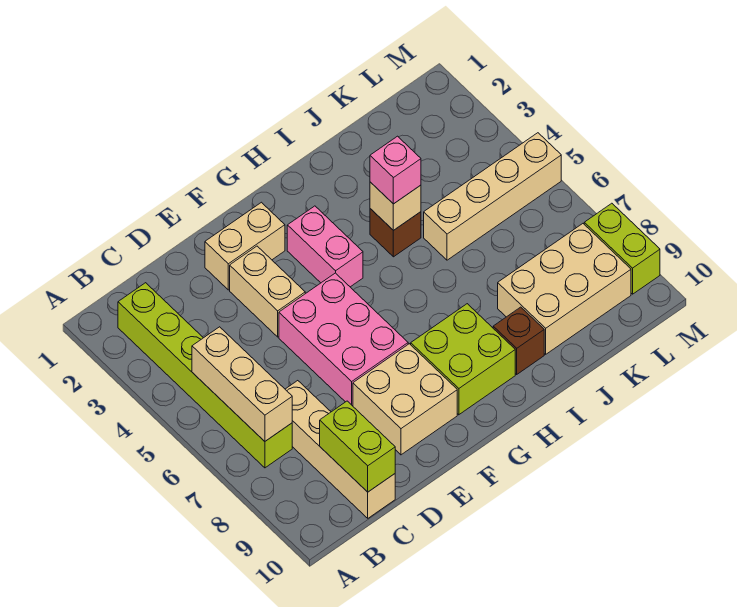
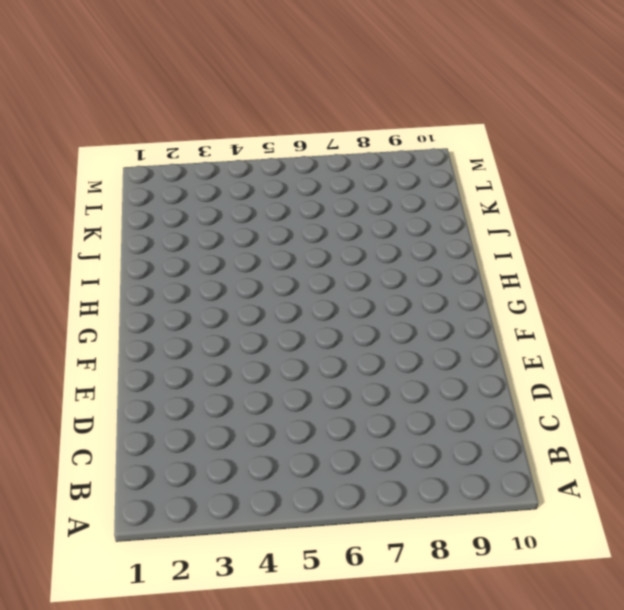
none -> lime brick B2:B7 level 1
none -> tan brick C7:C10 level 1
none -> tan brick E2:F2 level 1

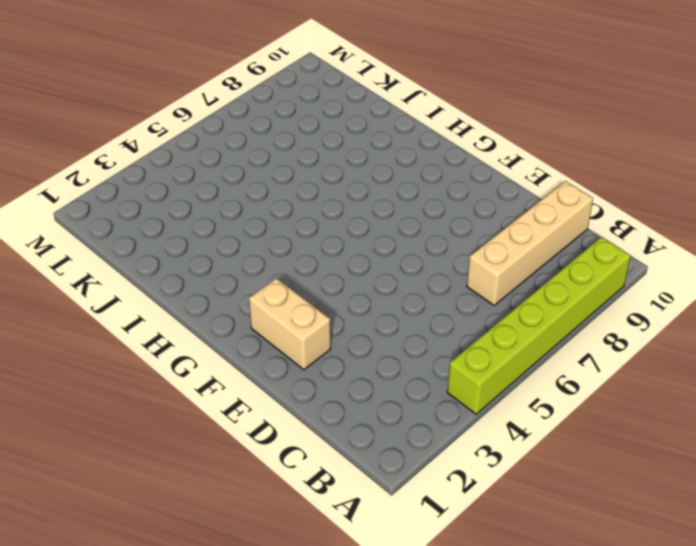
lime brick A4:A9 level 1 -> lime brick B2:B7 level 1
none -> tan brick E3:E4 level 1
none -> pink brick E5:F7 level 1
none -> tan brick E8:F9 level 1

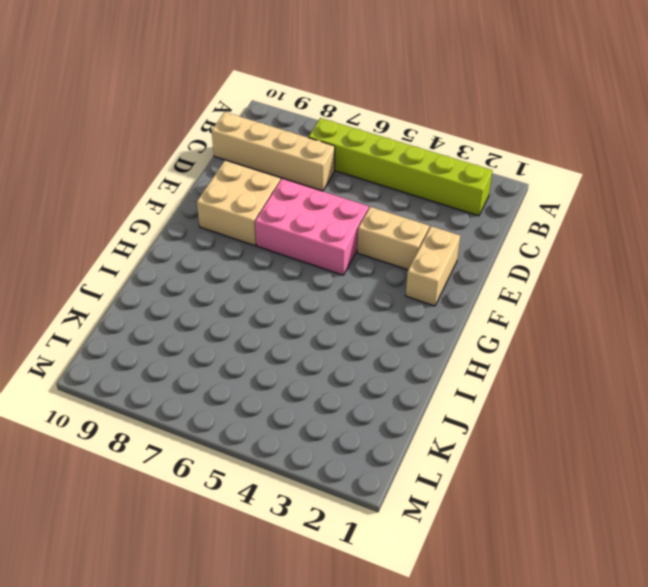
none -> pink brick G3:G4 level 1
none -> lime brick G8:H9 level 1
none -> brown brick I4 level 1

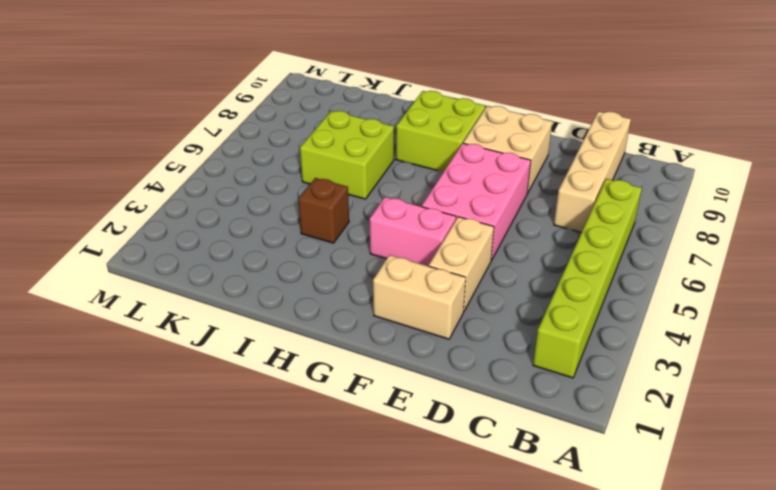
pink brick F4:G4 level 1 -> pink brick G3:G4 level 1
lime brick I6:J7 level 1 -> none
none -> brown brick I9 level 1
none -> tan brick J5:M5 level 1
none -> tan brick J8:L9 level 1

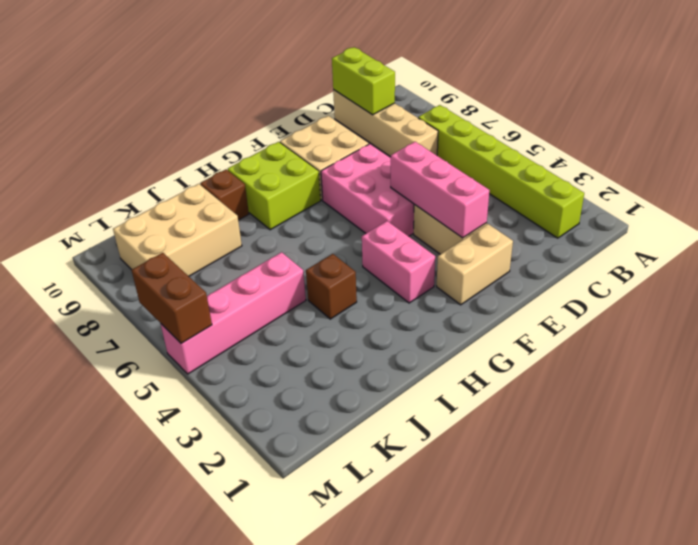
pink brick E3:E5 level 2 -> none
pink brick J5:M5 level 1 -> tan brick J5:M5 level 1
brown brick M5:M6 level 2 -> none
none -> lime brick M8:M9 level 1
none -> tan brick B5:B7 level 2
none -> tan brick I4 level 2

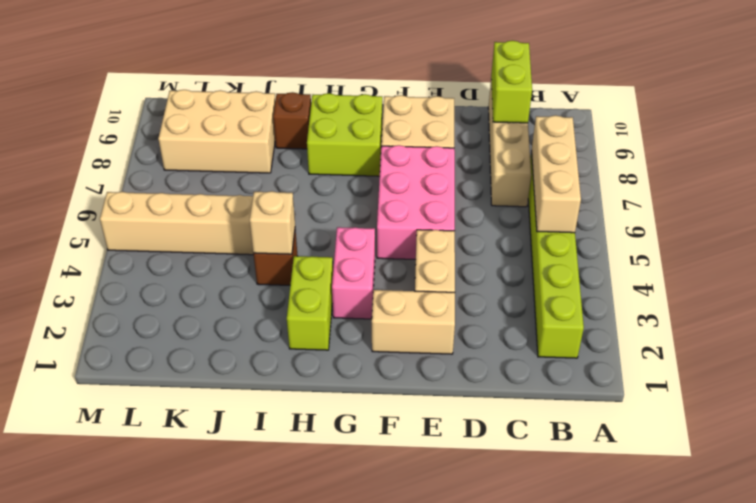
lime brick H2:H3 level 1 -> lime brick M8:M9 level 1
none -> pink brick I4 level 3

